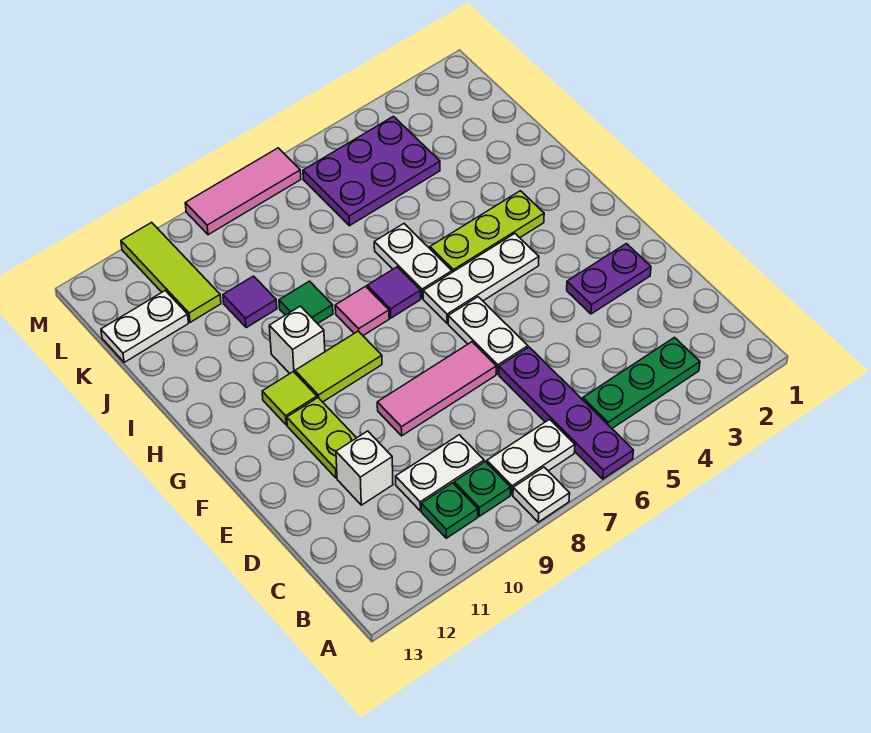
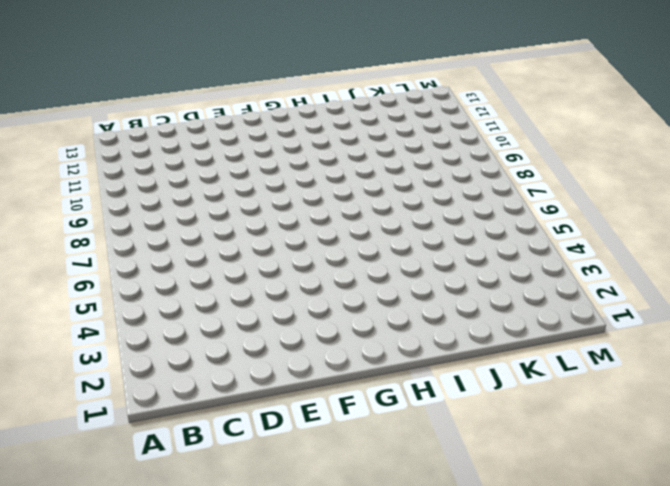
none -> purple plate A6:D6 level 1
none -> white plate A8 level 1
none -> green plate B3:B5 level 1

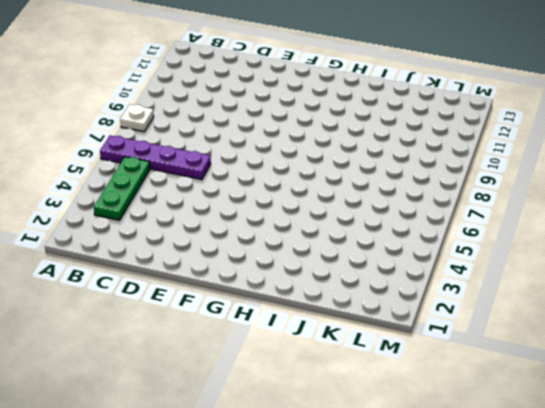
none -> white plate B7:B8 level 1
none -> green plate B9 level 1
none -> green plate B10 level 1

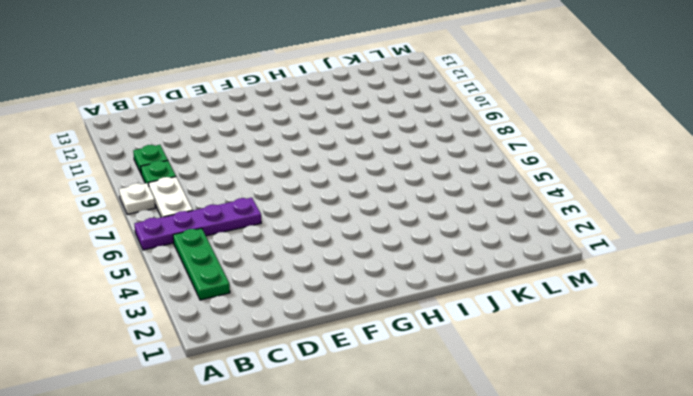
none -> white plate C9:C10 level 1
none -> white brick D11 level 1
none -> purple plate E2:E3 level 1

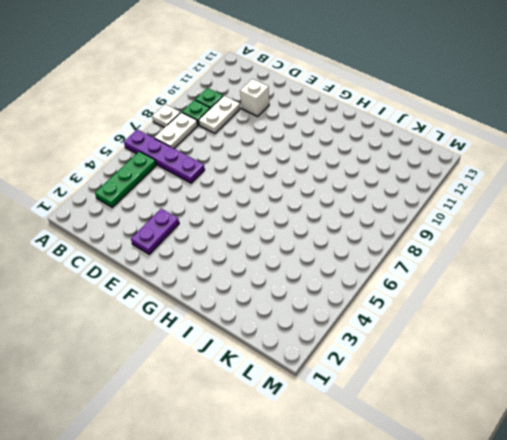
none -> white plate E6:F6 level 1
none -> pink tile E7:E9 level 1
none -> lime plate E11:F11 level 1

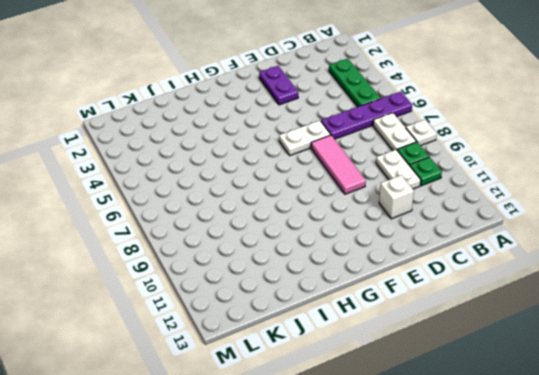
none -> lime plate E11:F11 level 1
none -> white plate G4:G6 level 1
none -> lime tile G9:G10 level 1

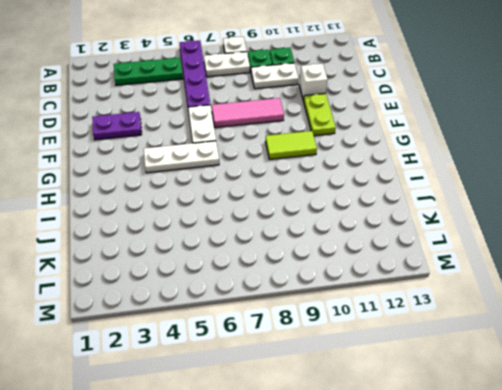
none -> lime tile G11 level 1
none -> lime plate H3:H5 level 1
none -> white plate H6:I6 level 1

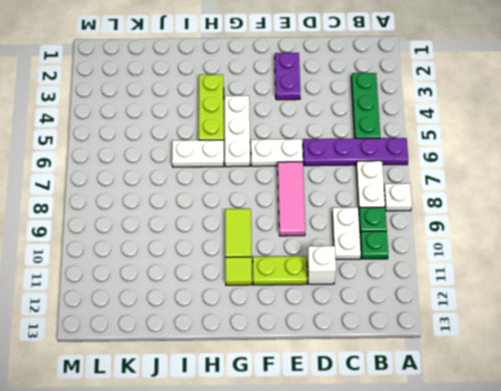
none -> purple tile H7 level 1
none -> pink tile H8 level 1
none -> white brick H10 level 1

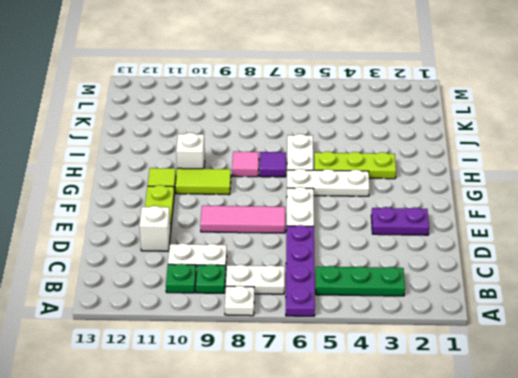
none -> green tile I9 level 1
none -> purple tile J10 level 1
none -> purple plate K4:L6 level 1

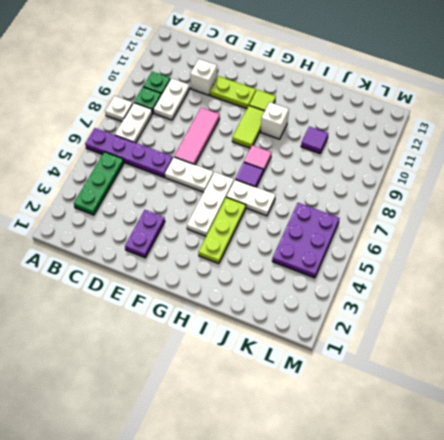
none -> green tile I9 level 1
none -> lime tile K11:M11 level 1
none -> white plate K12:K13 level 1

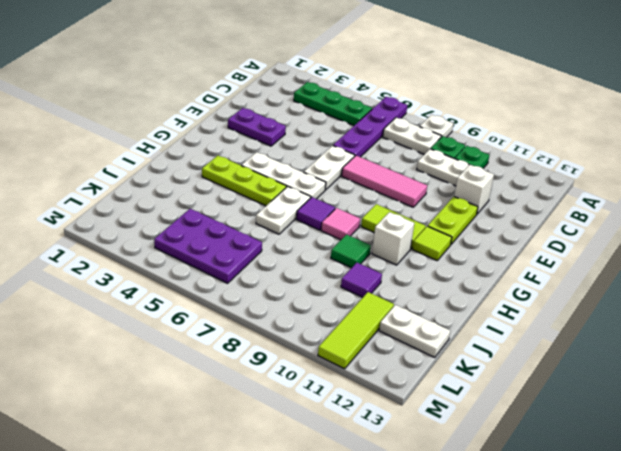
none -> pink tile M7:M9 level 1

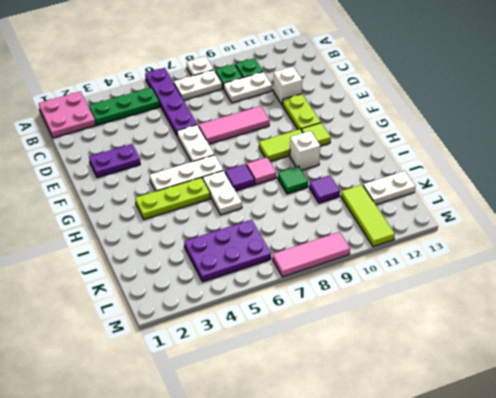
pink plate A1:B2 level 1 -> none

